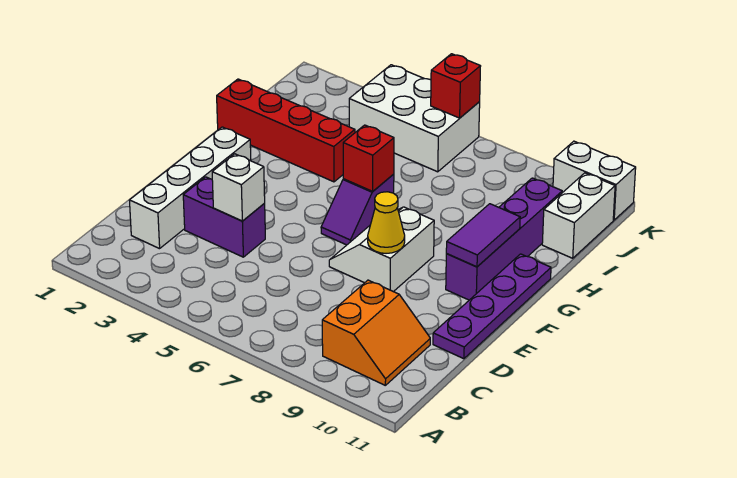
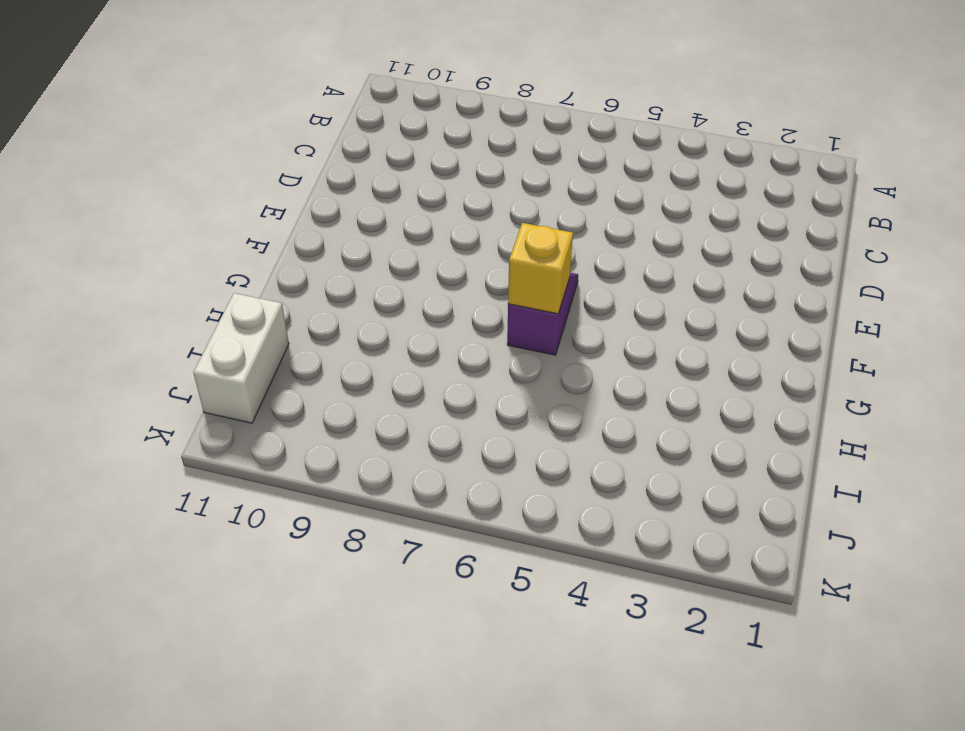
yellow brick G6 level 2 -> red brick G6 level 2
none -> orange slope B9:C10 level 1 top 9
none -> white brick C2:F2 level 1
none -> purple brick D3:D4 level 1

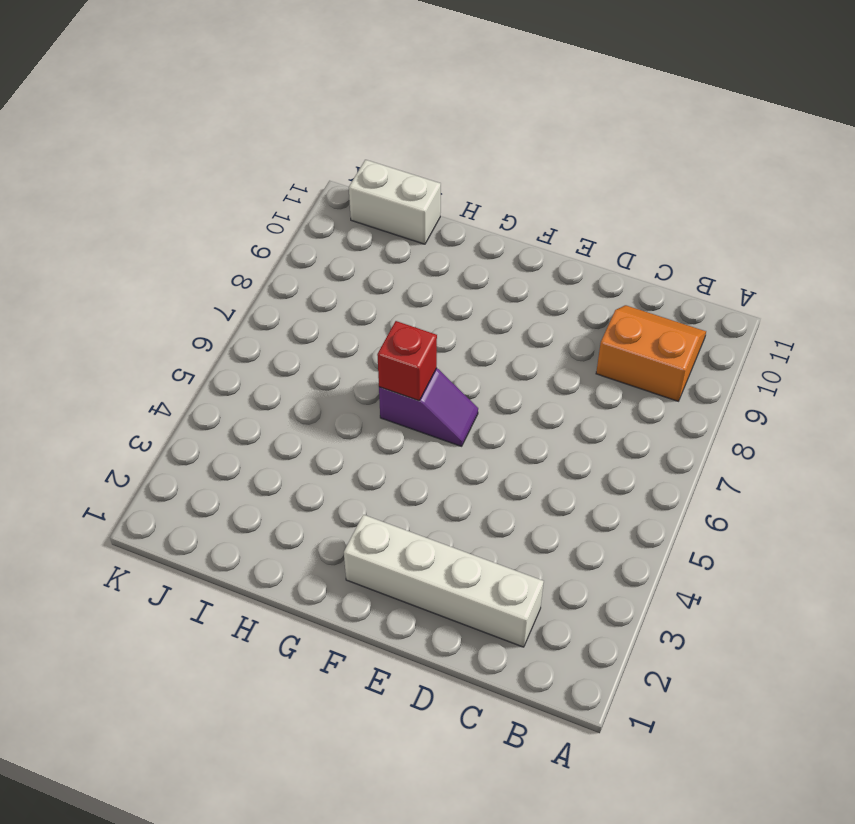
none -> purple brick D3:D4 level 1
none -> purple plate D11:G11 level 1
none -> white slope E7:F8 level 1 top 8

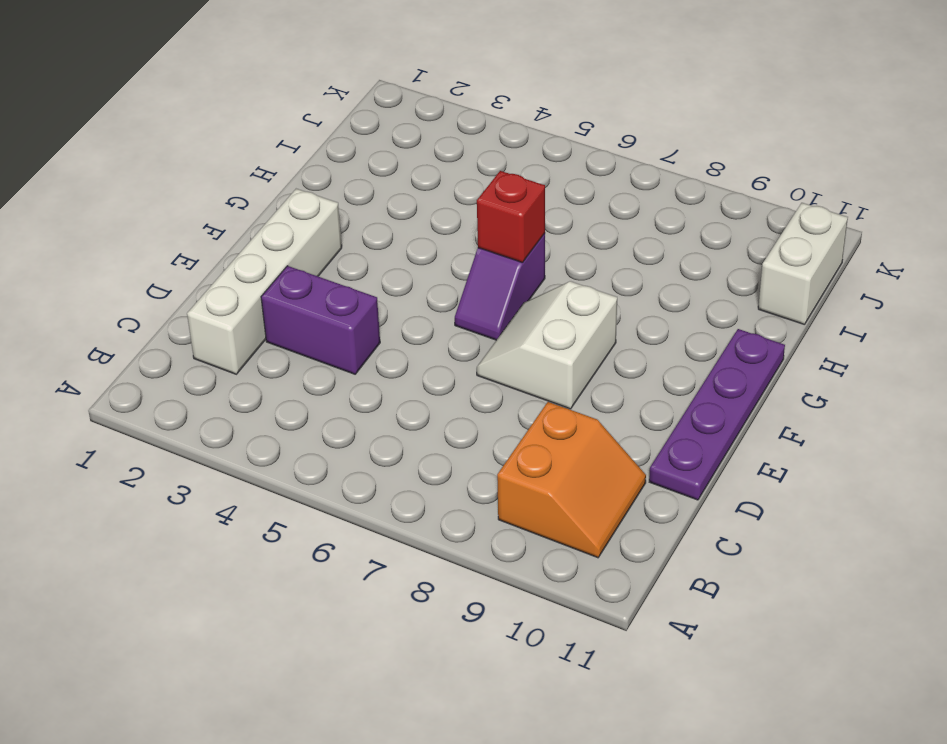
none -> purple brick F10:I10 level 1
none -> red brick H1:H4 level 1
none -> white brick J4:K6 level 1

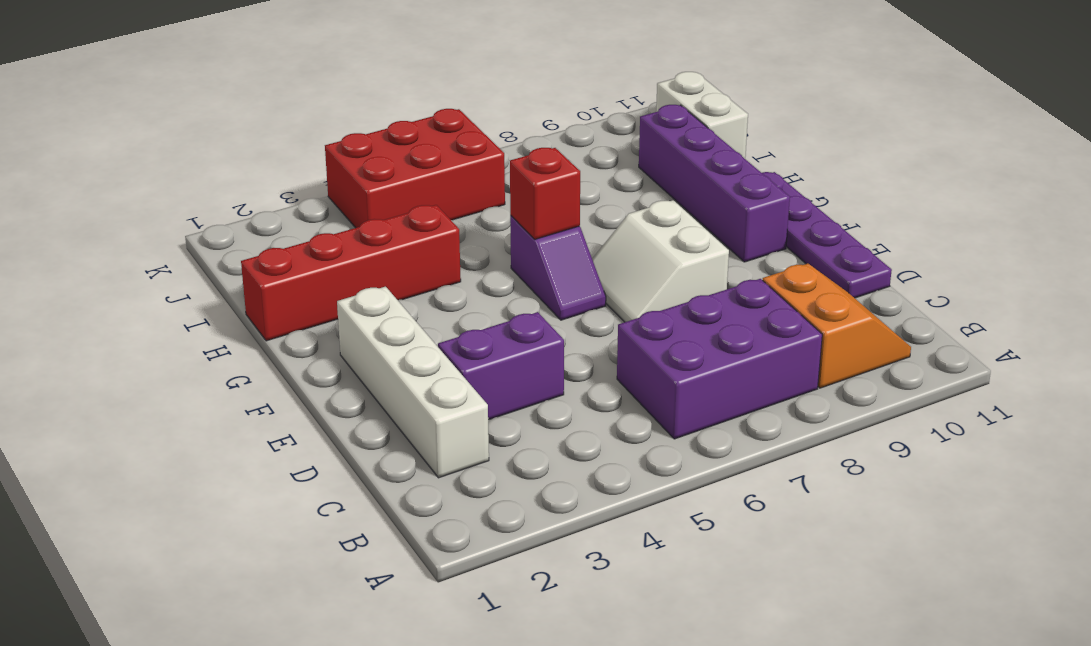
purple brick B6:C8 level 1 -> none
red brick J4:K6 level 1 -> white brick J4:K6 level 1
none -> white brick K10:K11 level 1
none -> white brick D4 level 2
none -> yellow cone E8 level 2

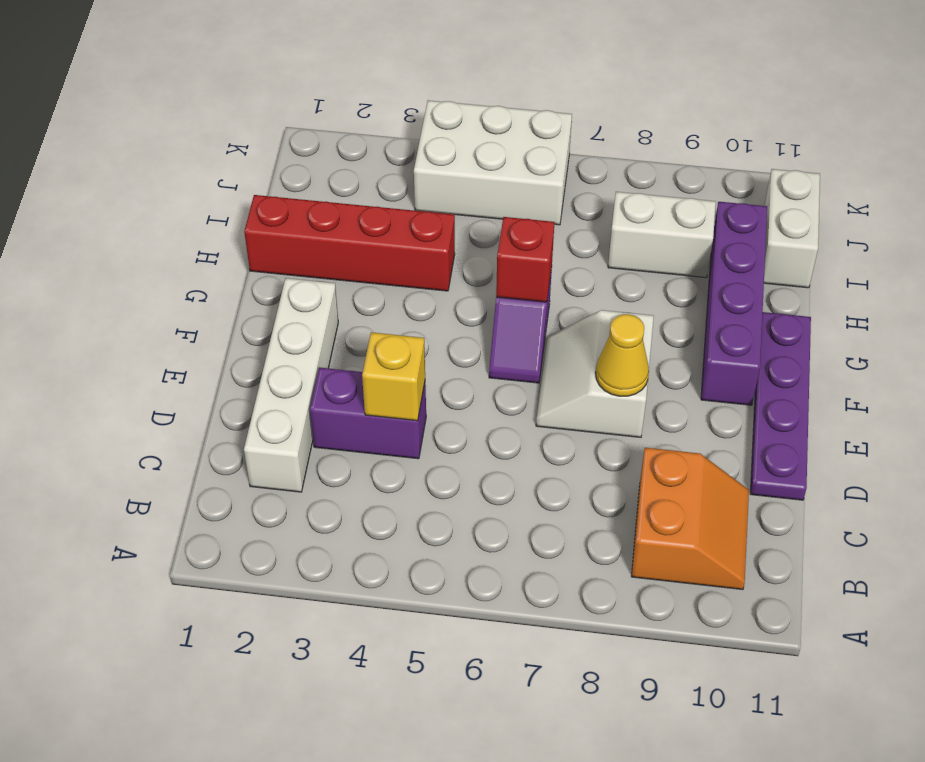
yellow brick D4 level 2 -> white brick D4 level 2
white brick I8:I9 level 1 -> white brick K10:K11 level 1
none -> purple tile F10:G10 level 2
none -> red brick K6 level 2

